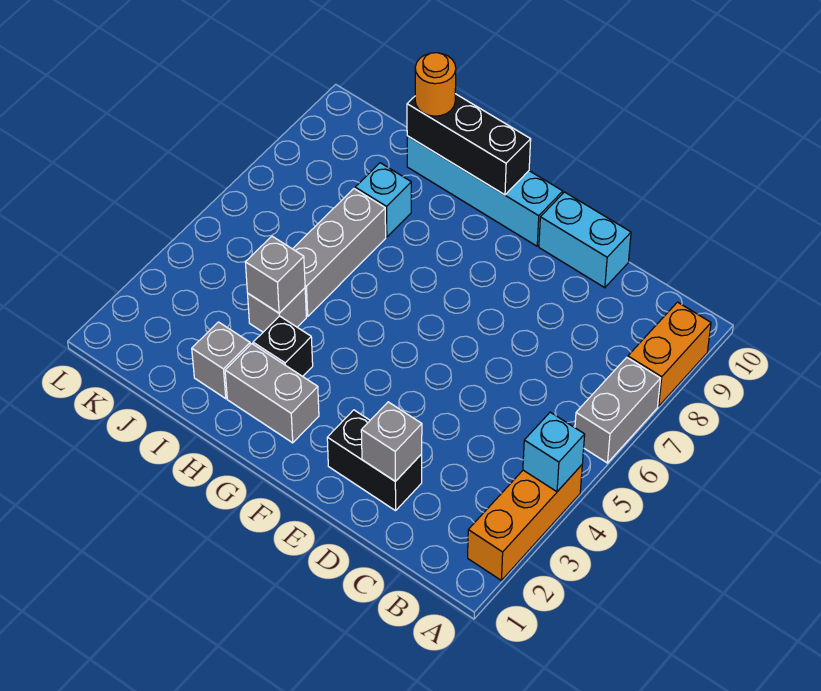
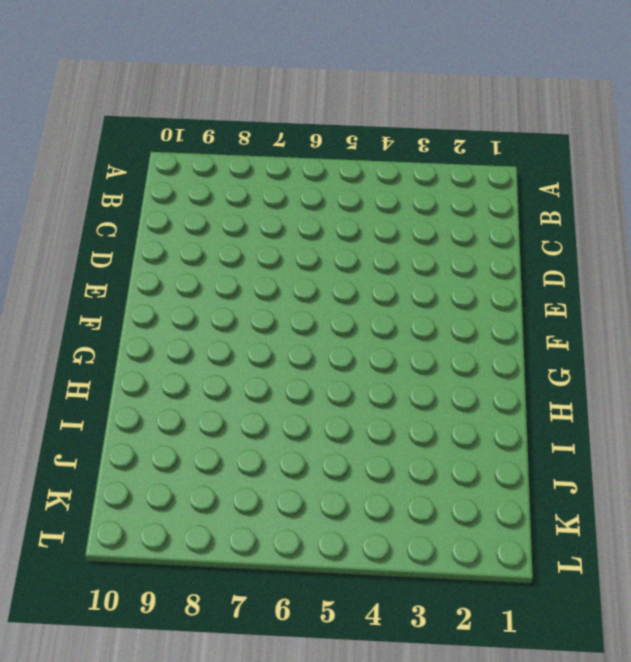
none -> orange brick A2:A4 level 1
none -> grey brick A6:A7 level 1
none -> orange brick A8:A9 level 1

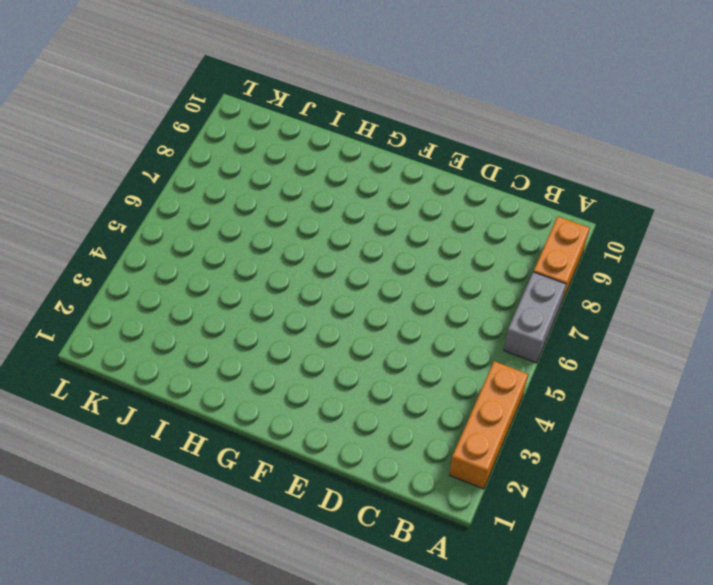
none -> black brick D2:E2 level 1
none -> cyan brick D10:E10 level 1
none -> cyan brick F10:I10 level 1

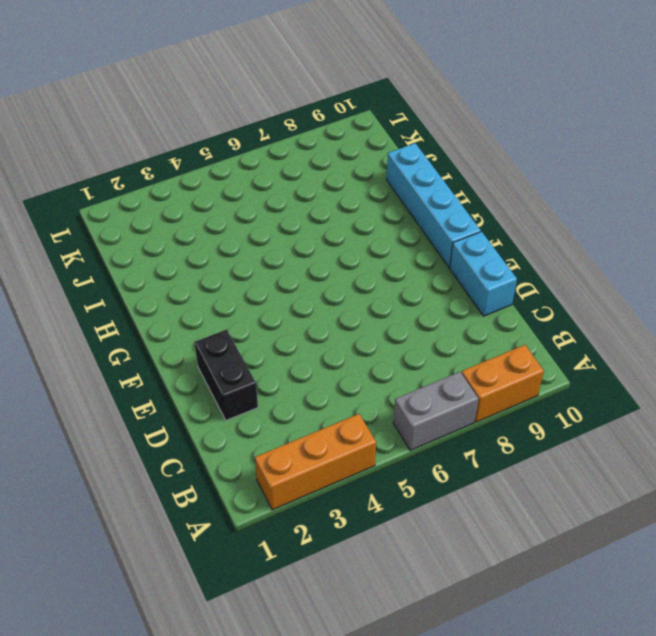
none -> grey brick G2:H2 level 1
none -> black brick H3 level 1
none -> grey brick I2 level 1

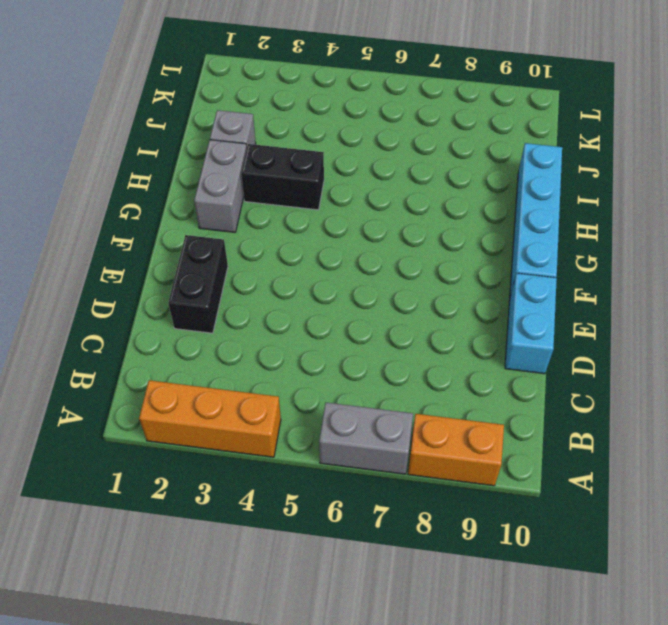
black brick H3:H4 level 1 -> black brick H3 level 1
none -> grey brick I4 level 1
none -> grey brick I5:I7 level 1
none -> cyan brick I8 level 1

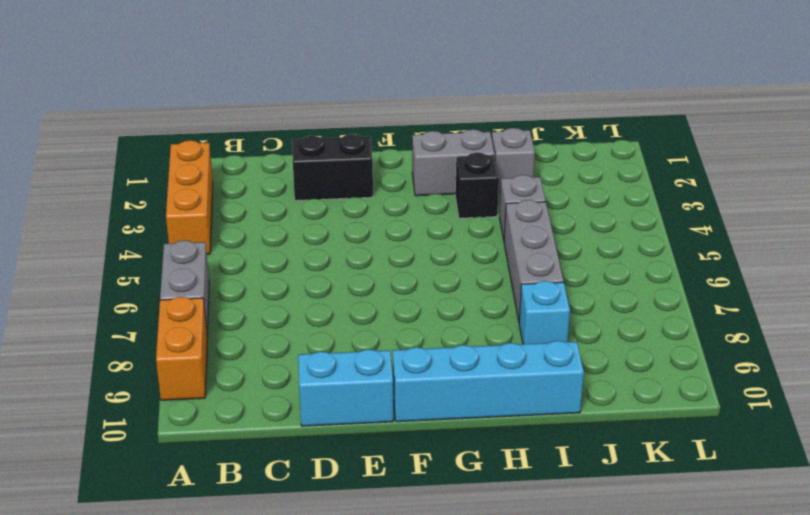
none -> cyan brick A4 level 2
none -> grey brick D2 level 2
none -> black brick G10:I10 level 2

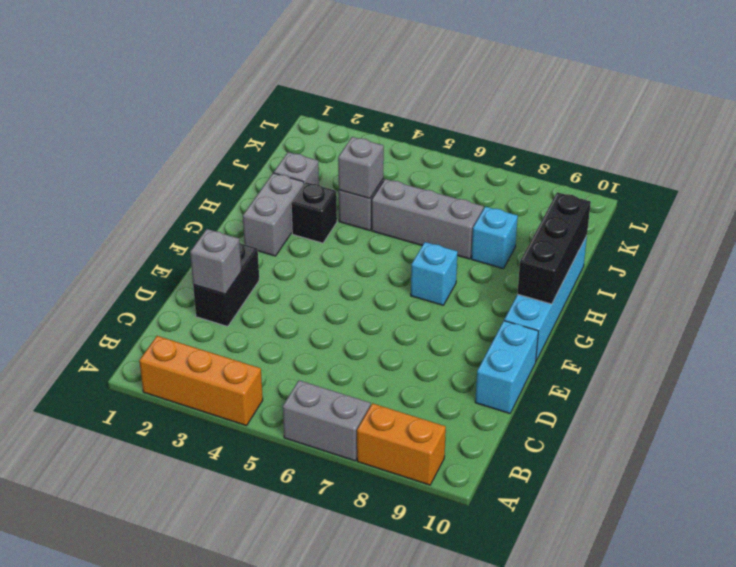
cyan brick G7 level 1 -> cyan brick A4 level 2
none -> orange round brick I10 level 3

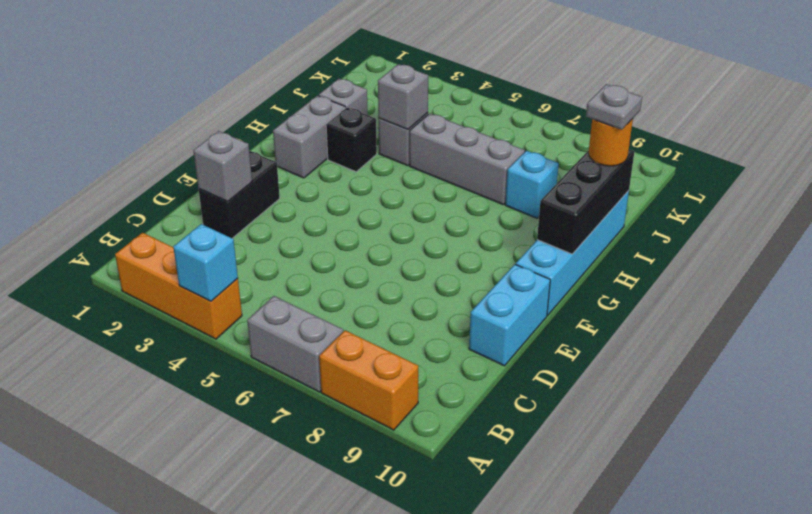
grey plate I10 level 4 -> none

